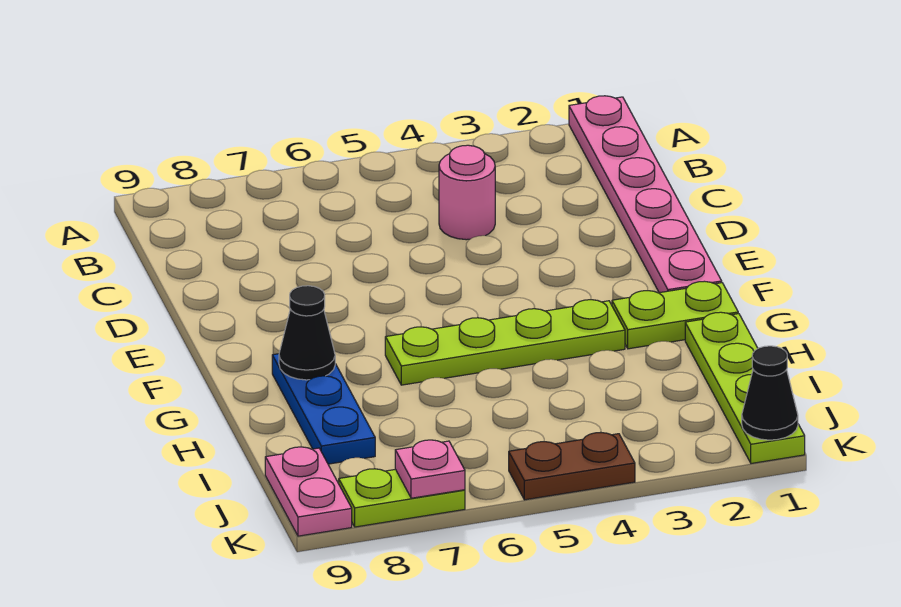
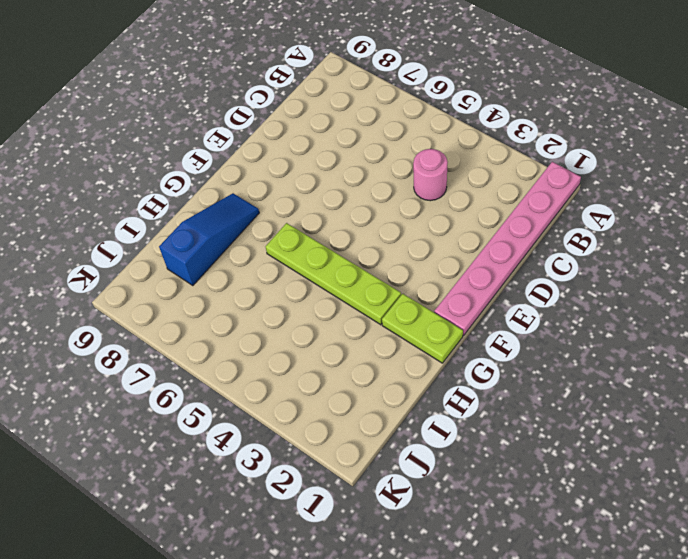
blue slope G8:I8 level 1 top I -> blue plate G8:I8 level 1
none -> lime plate H1:K1 level 1
none -> pink plate J9:K9 level 1
none -> brown plate K4:K5 level 1

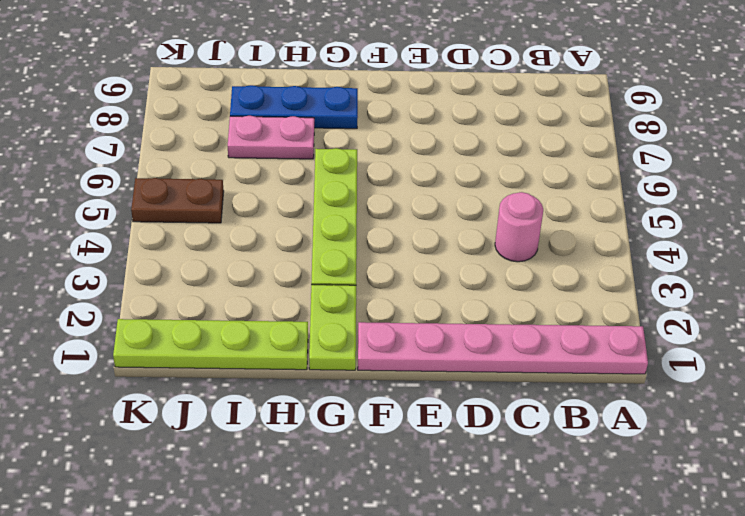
pink plate H7:I7 level 1 -> pink plate J9:K9 level 1
brown plate J5:K5 level 1 -> brown plate K4:K5 level 1
none -> lime plate K7:K8 level 1
none -> black cone G8 level 2
none -> black cone K1 level 2

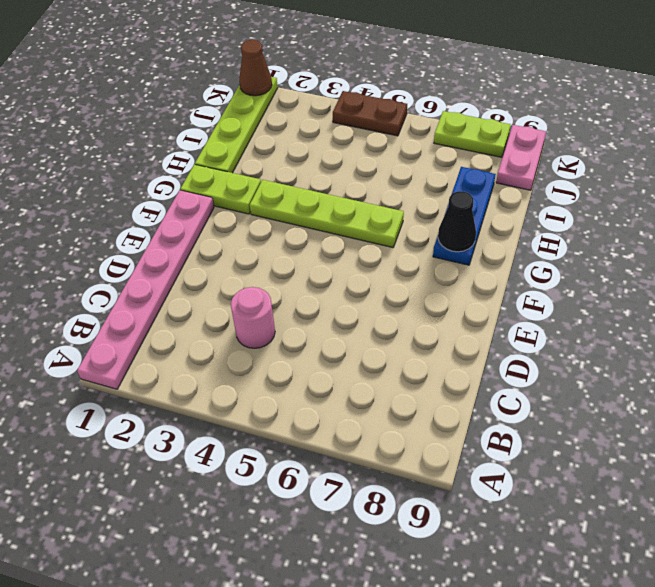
brown cone K1 level 2 -> black cone K1 level 2
none -> pink plate K7 level 2

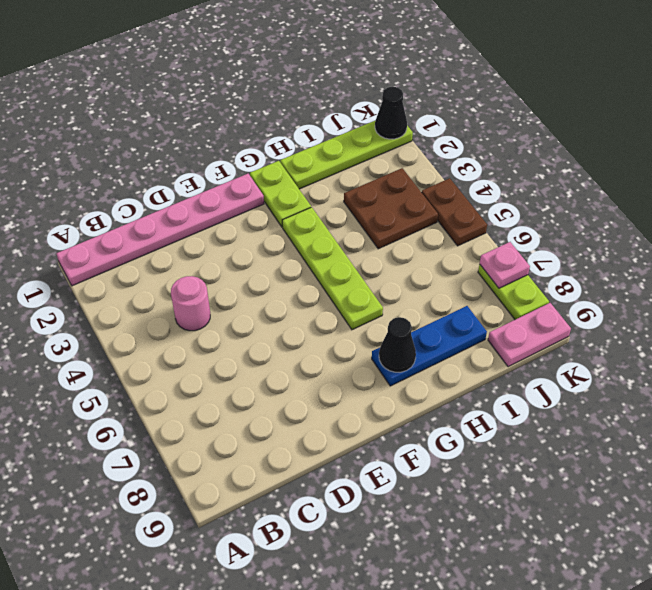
brown plate I3:J4 level 1 -> none

